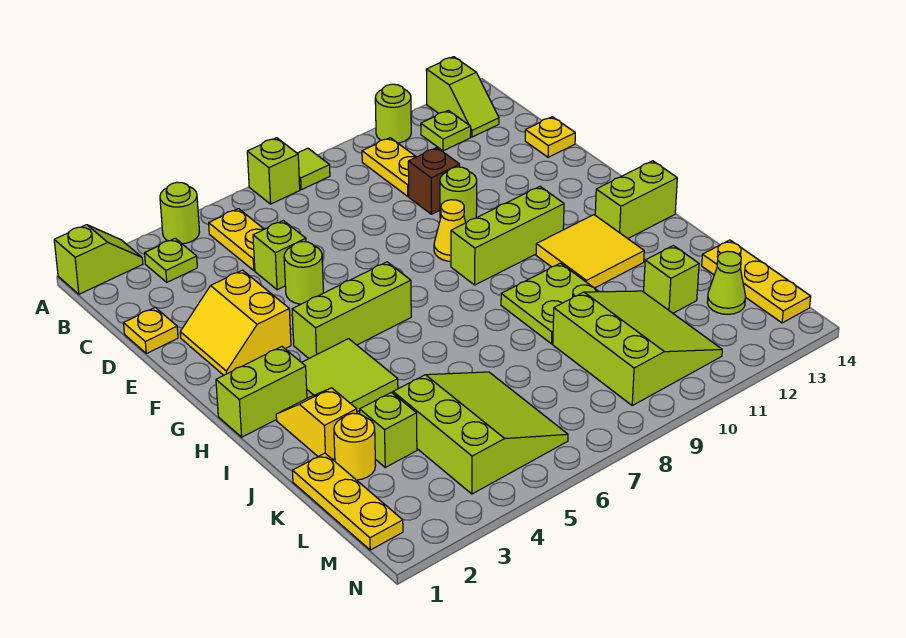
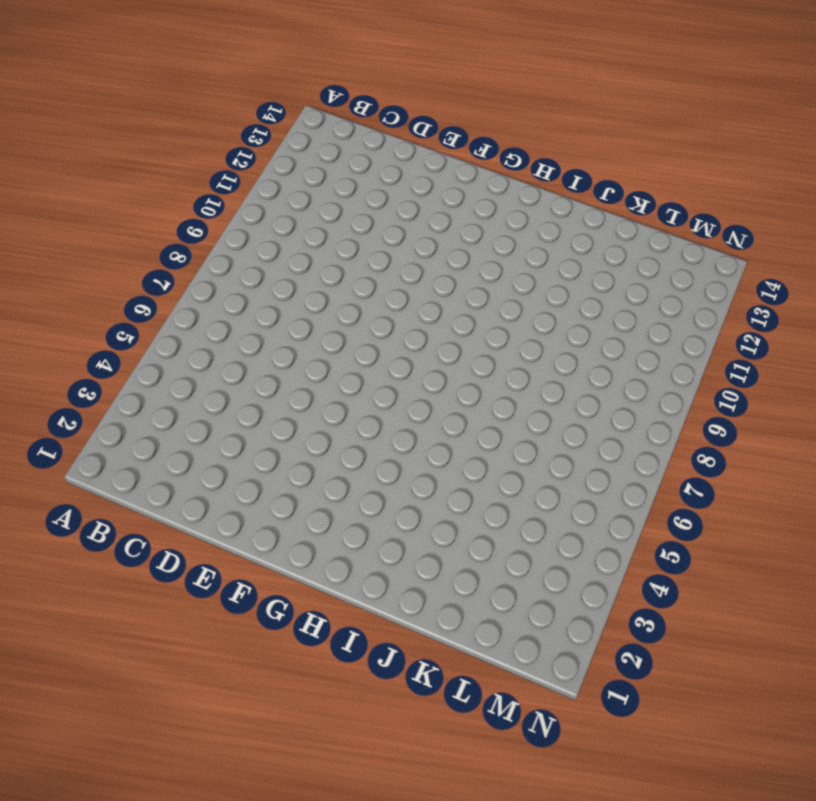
none -> lime slope A1:A2 level 1 top 1
none -> lime round brick A4 level 1
none -> lime brick A7 level 1
none -> lime tile A8 level 1

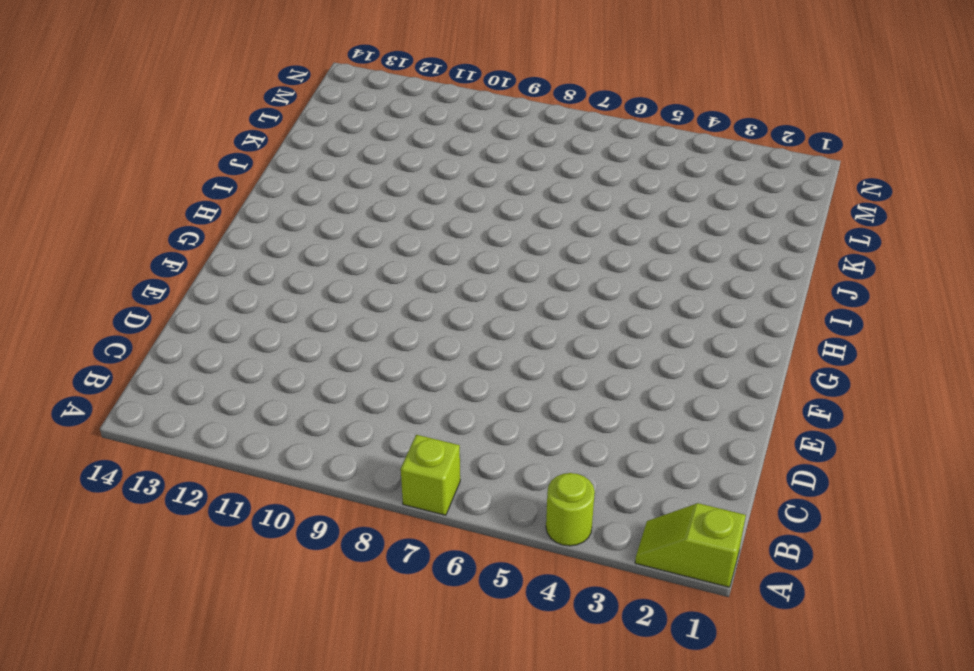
none -> lime tile A8 level 1
none -> lime round brick A11 level 1
none -> lime slope A13:B13 level 1 top A
none -> lime plate B3 level 1

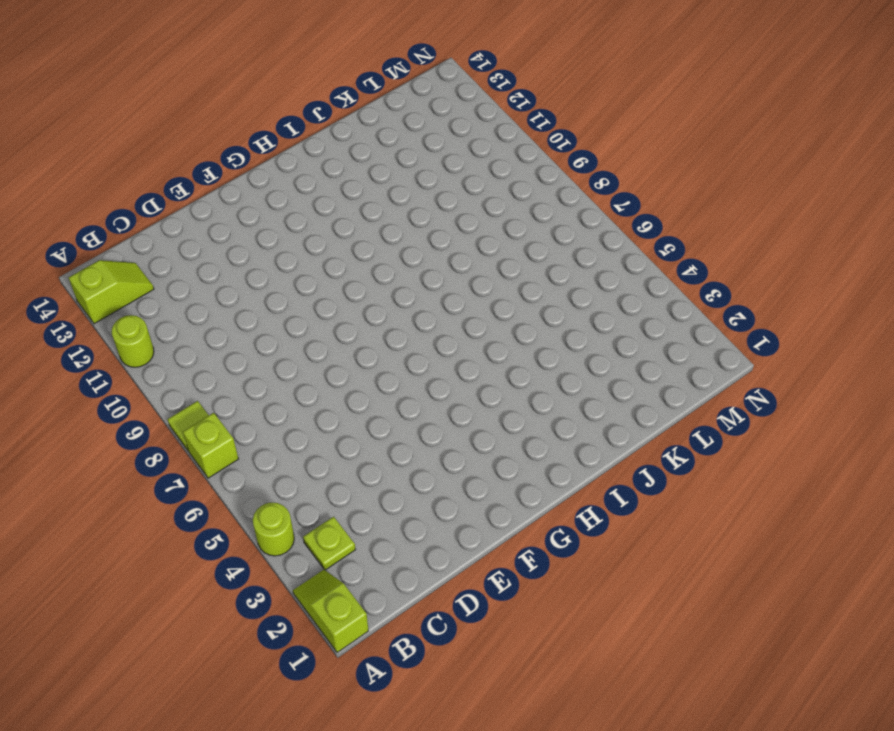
none -> yellow plate B5:C5 level 1
none -> yellow plate B10:C10 level 1
none -> lime plate B12 level 1
none -> yellow plate D1 level 1

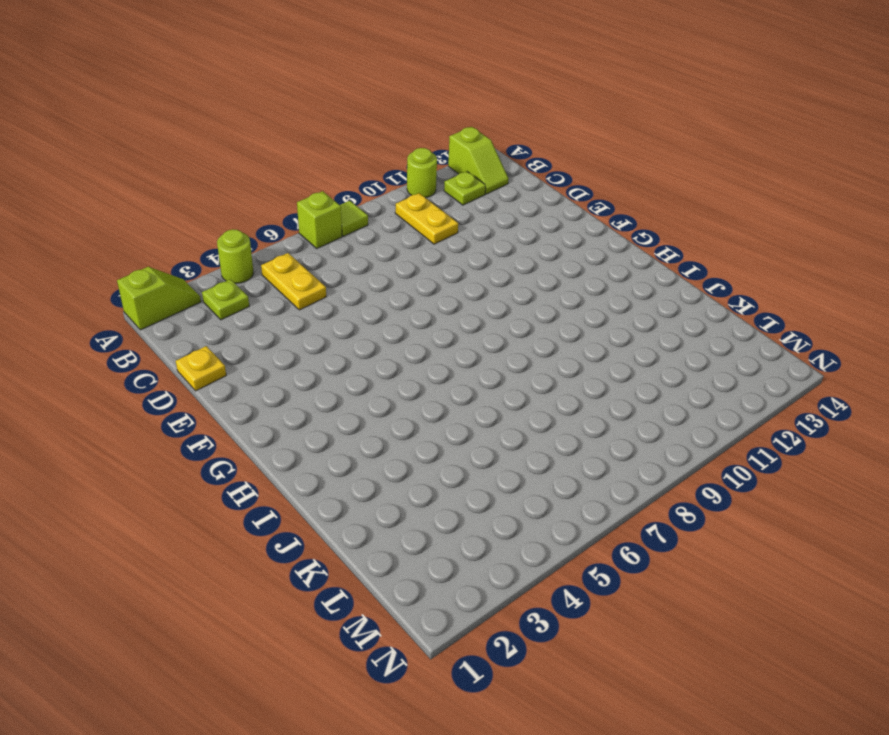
none -> lime brick D5 level 1
none -> brown brick D10 level 1
none -> yellow plate D14 level 1
none -> yellow slope E2:F3 level 1 top 3

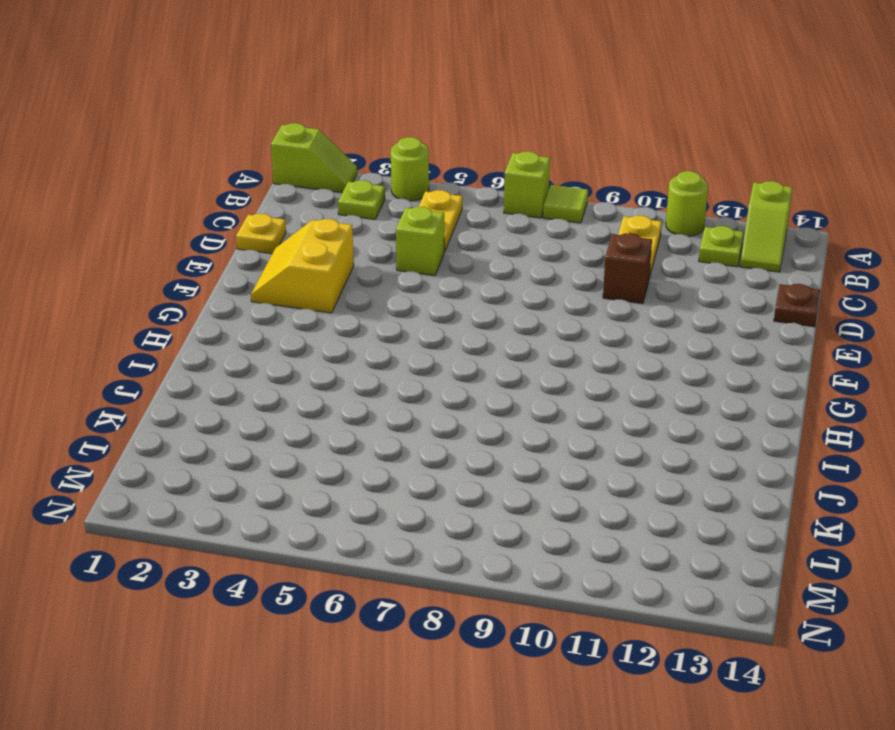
brown plate D14 level 1 -> yellow plate D14 level 1
none -> lime round brick E5 level 1
none -> lime round brick E10 level 1
none -> yellow cone F9 level 1
none -> lime brick G4:G6 level 1

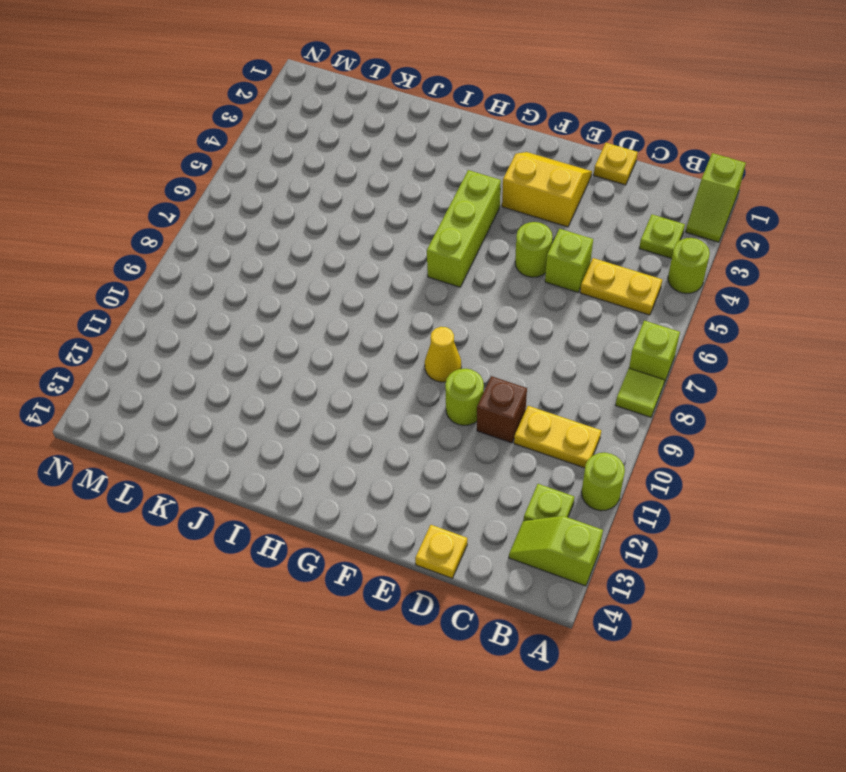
none -> lime brick G9:G11 level 1
none -> lime brick H1:H2 level 1
none -> lime tile H3:I4 level 1
none -> yellow tile H11:I12 level 1

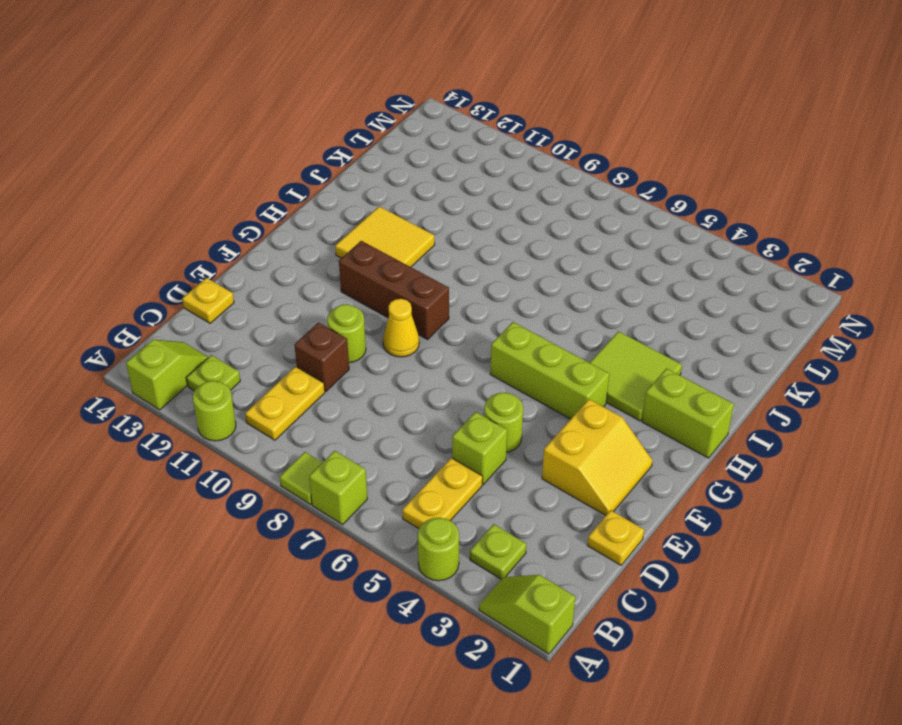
brown brick G9:G11 level 1 -> lime brick G9:G11 level 1
none -> lime brick H13:H14 level 1
none -> yellow slope I2:J2 level 1 top J
none -> lime plate I9:J10 level 1
none -> yellow plate K1:M1 level 1

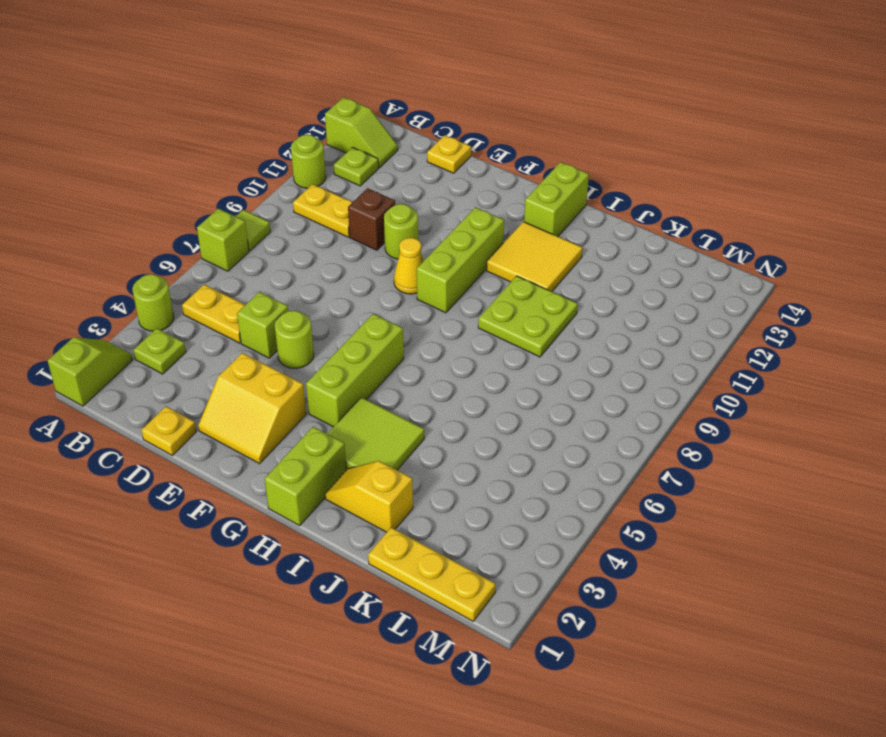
none -> yellow round brick K2 level 1
none -> lime brick K3 level 1
none -> lime slope K4:M6 level 1 top 4
none -> lime slope K9:M11 level 1 top 9

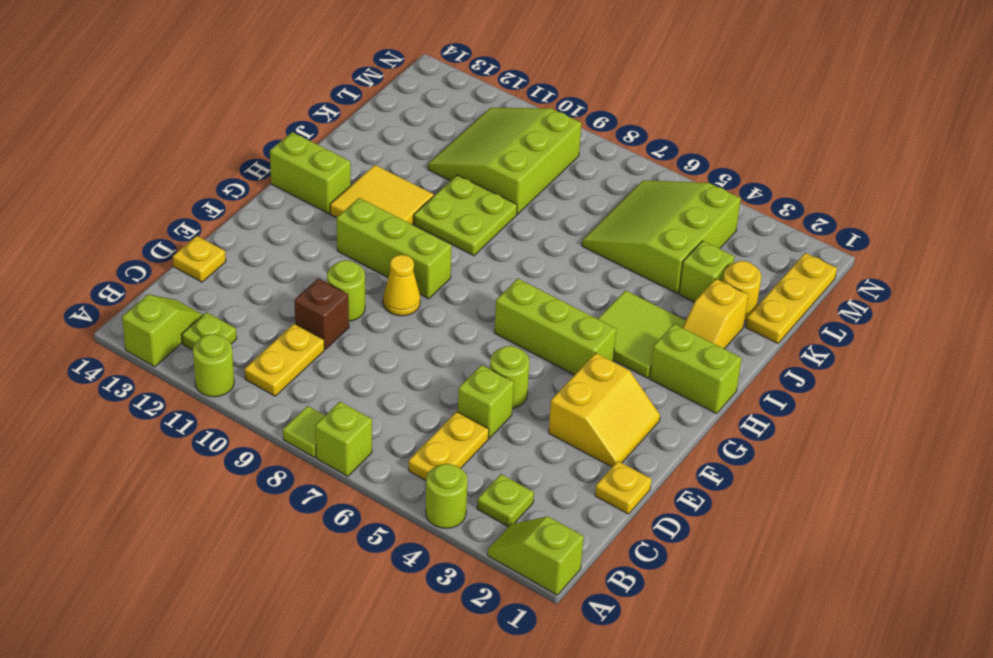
none -> lime brick K12 level 1
none -> yellow plate K14:M14 level 1
none -> lime cone L13 level 1

